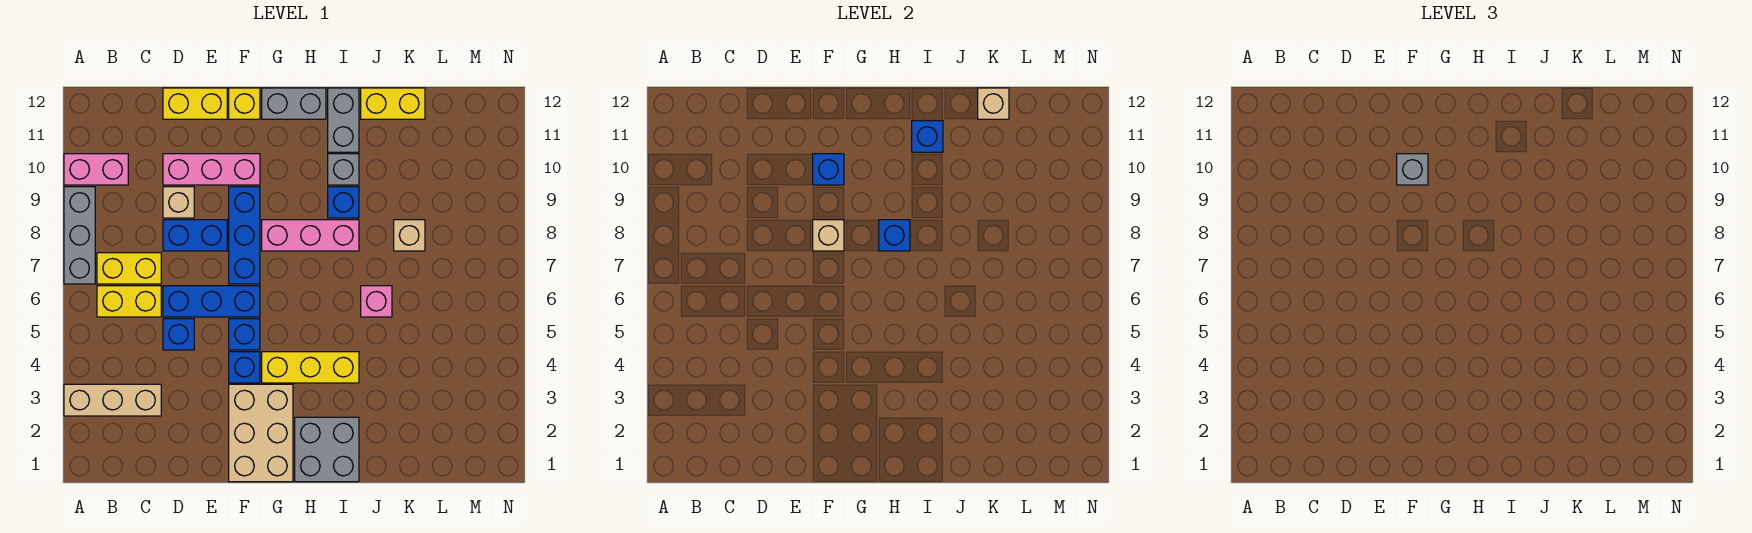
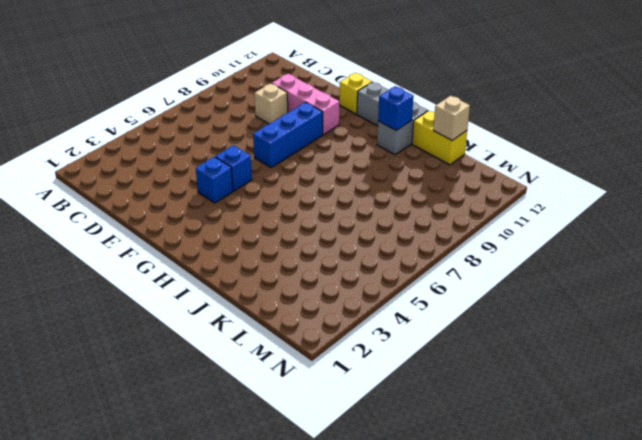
none -> tan brick A3:C3 level 1
none -> grey brick A7:A9 level 1
none -> pink brick A10:B10 level 1
none -> yellow brick B6:C6 level 1

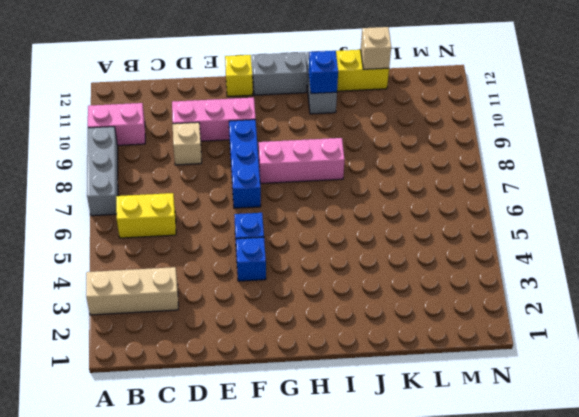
none -> yellow brick B7:C7 level 1
none -> blue brick D5 level 1
none -> blue brick D6:F6 level 1
none -> blue brick D8:E8 level 1

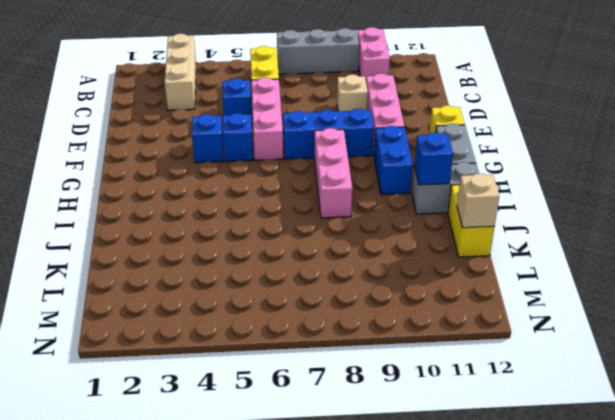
pink brick D6:F6 level 1 -> blue brick D6:F6 level 1
blue brick G10:H10 level 1 -> blue brick D8:E8 level 1
none -> yellow brick B7:C7 level 1
none -> yellow brick D12:E12 level 1
none -> tan brick F1:G3 level 1
none -> yellow brick G4:I4 level 1

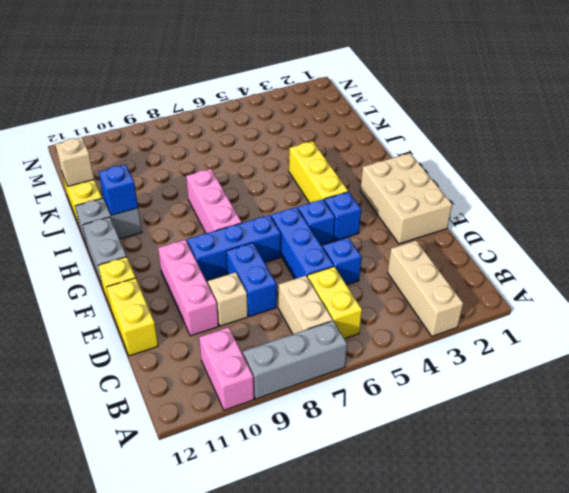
tan brick B7:C7 level 1 -> yellow brick B7:C7 level 1
tan brick E1:G2 level 1 -> tan brick F1:G3 level 1
none -> grey brick H1:I2 level 1
none -> blue brick I9 level 1
none -> grey brick I10 level 1
none -> pink brick J6 level 1

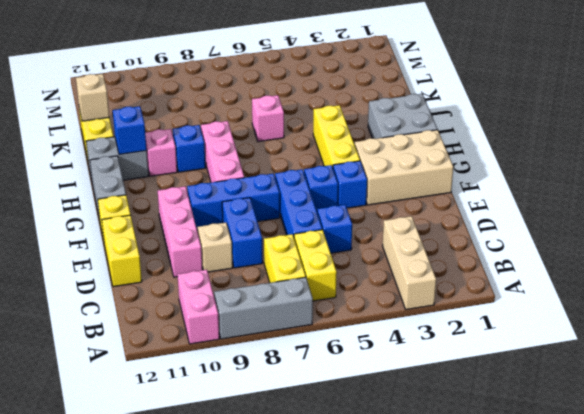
pink brick I10 level 1 -> grey brick I10 level 1
none -> tan brick K8 level 1
none -> tan brick F8 level 2
none -> blue brick F10 level 2
none -> blue brick H8 level 2

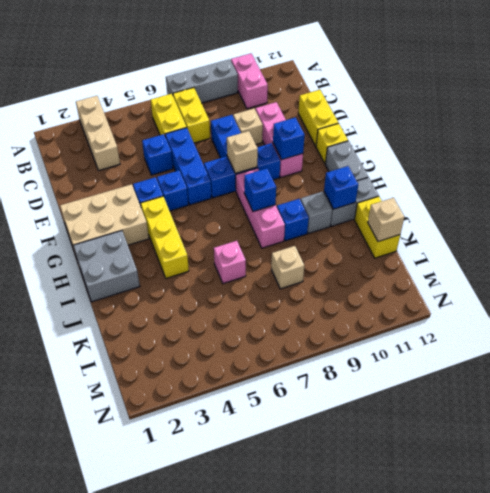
none -> grey brick F10 level 3

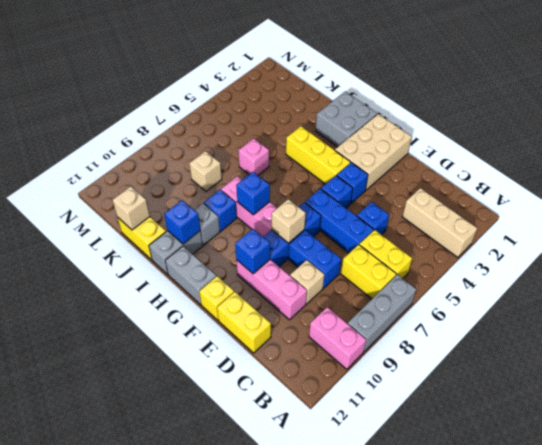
none -> grey brick F10 level 3

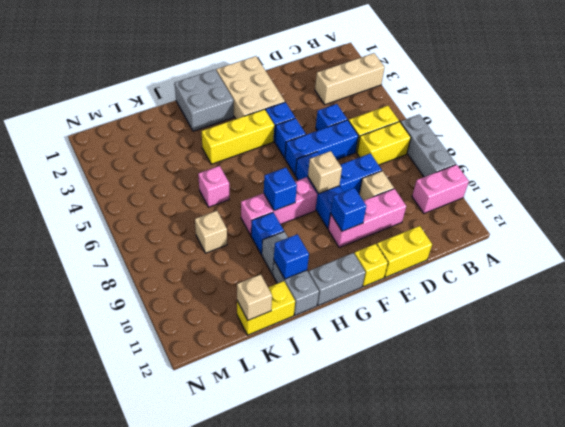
none -> grey brick F10 level 3

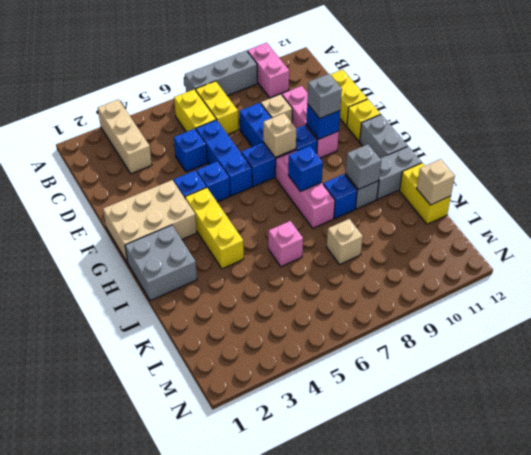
grey brick I10 level 2 -> none
none -> blue brick I11 level 2

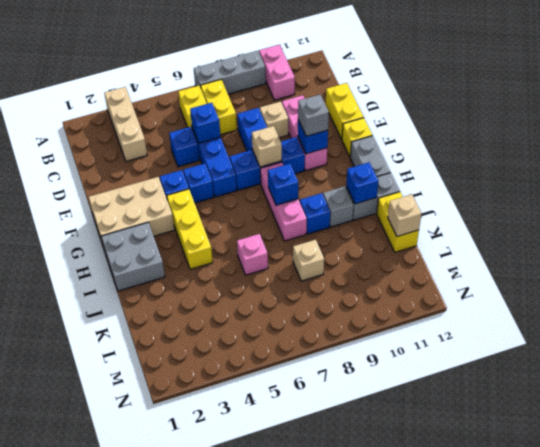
blue brick D6 level 2 -> none

